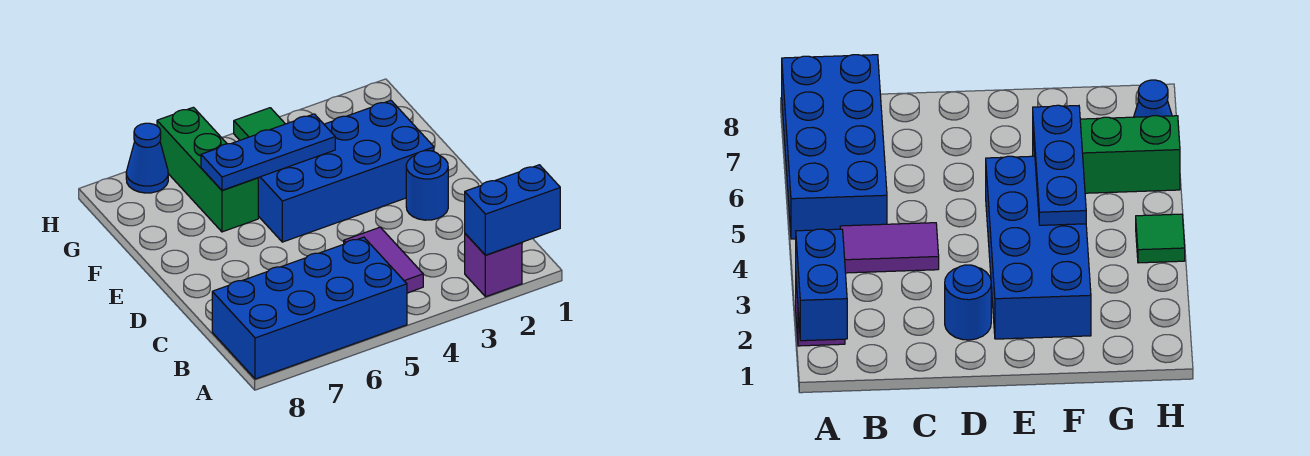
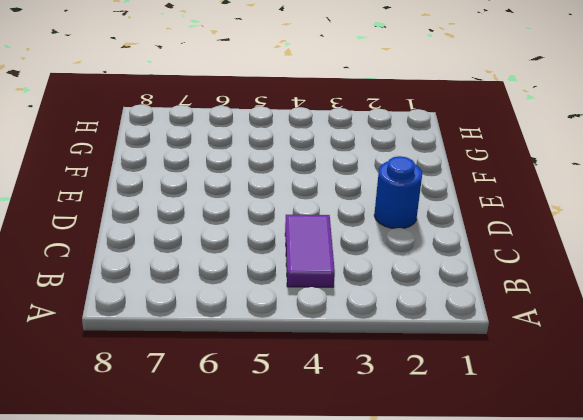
none -> purple brick A2 level 1
none -> blue brick A5:B8 level 1

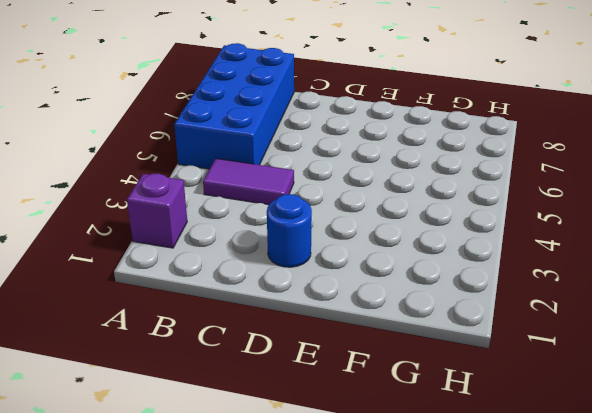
none -> blue brick E2:F5 level 1
none -> green brick F6:H6 level 1

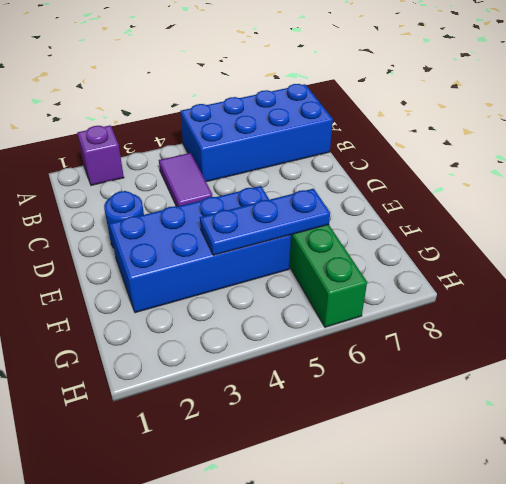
none -> green tile H4 level 1
none -> blue cone H7 level 1

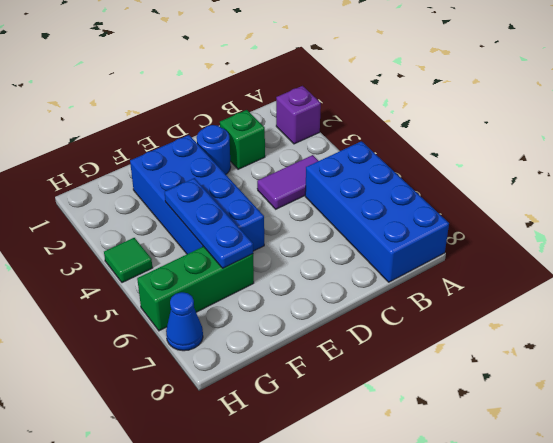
green brick C2 level 1 -> none
none -> blue brick A1:A2 level 2

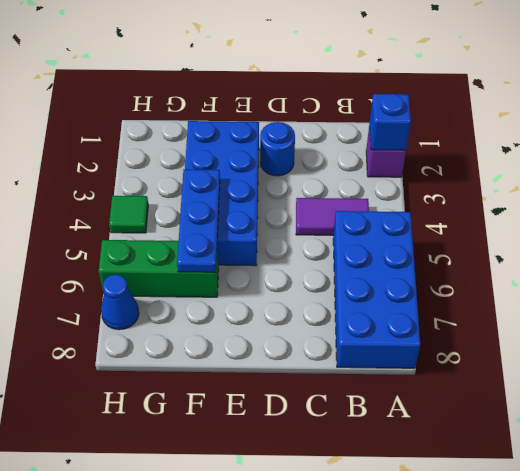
blue brick A2 level 2 -> blue brick A1:A2 level 2

